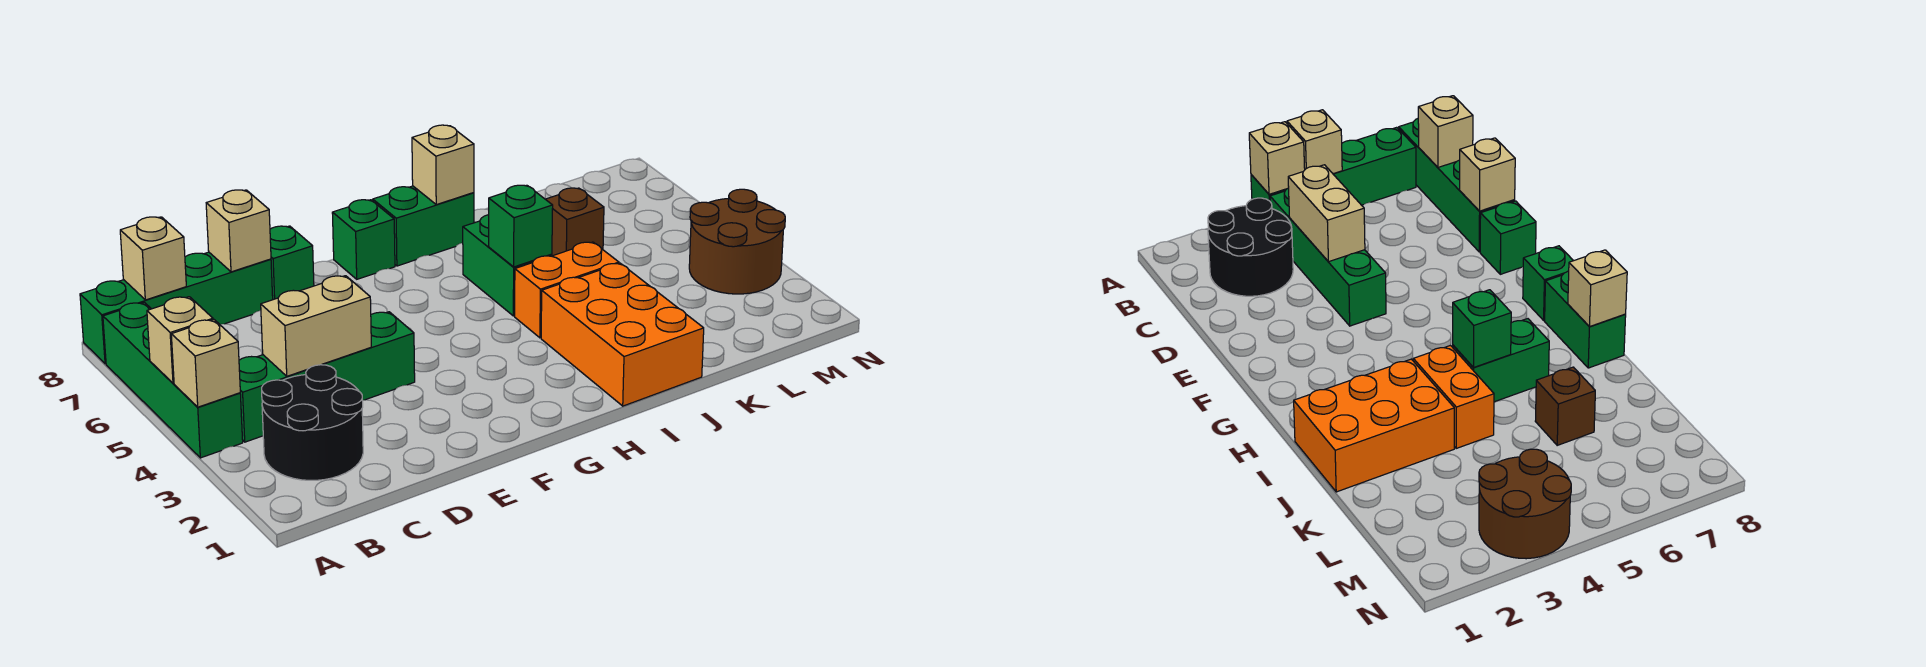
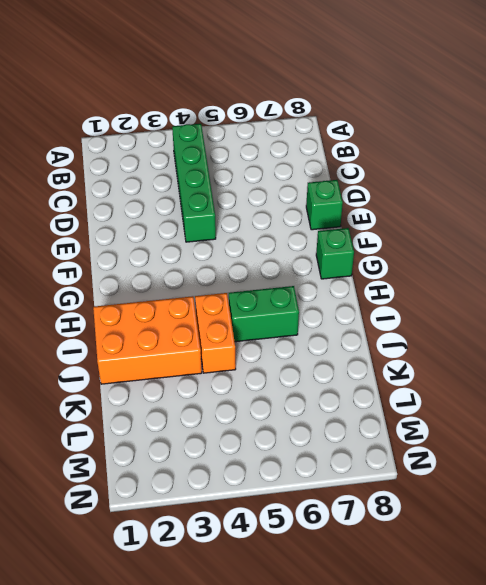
none -> green brick A4:A7 level 1
none -> green brick A8:D8 level 1
none -> black round brick B2:C3 level 1

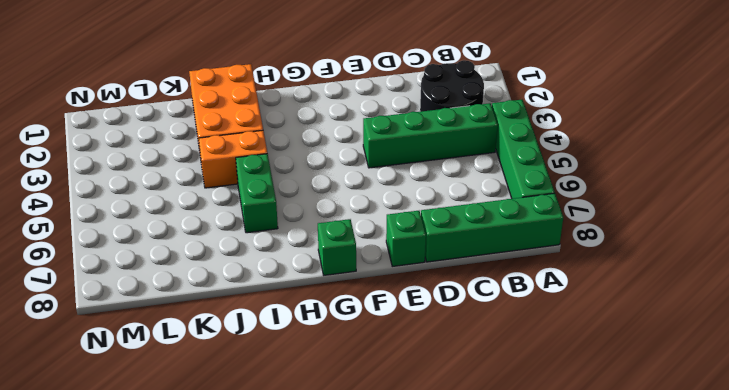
none -> green brick H8:I8 level 1
none -> brown brick K6 level 1
none -> brown round brick M3:N4 level 1

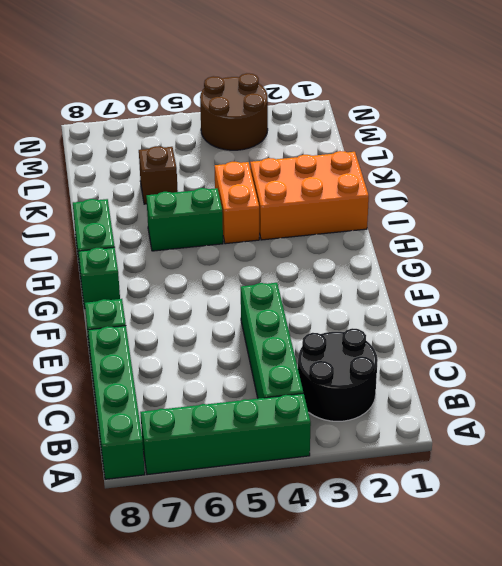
none -> tan brick A4 level 2
none -> tan brick A5 level 2
none -> tan brick B8 level 2

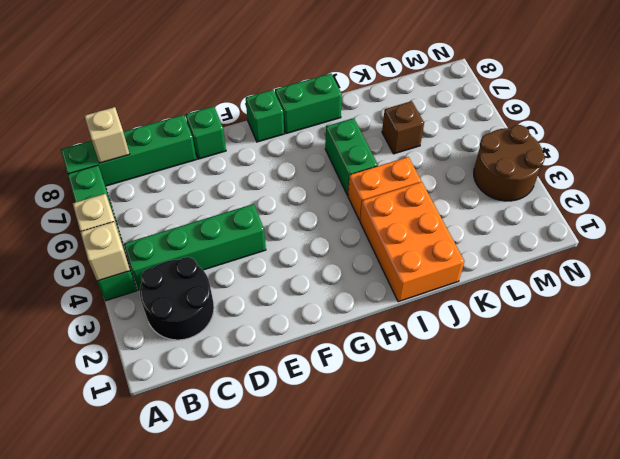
none -> tan brick C4:D4 level 2
none -> tan brick D8 level 2
none -> green brick I5 level 2

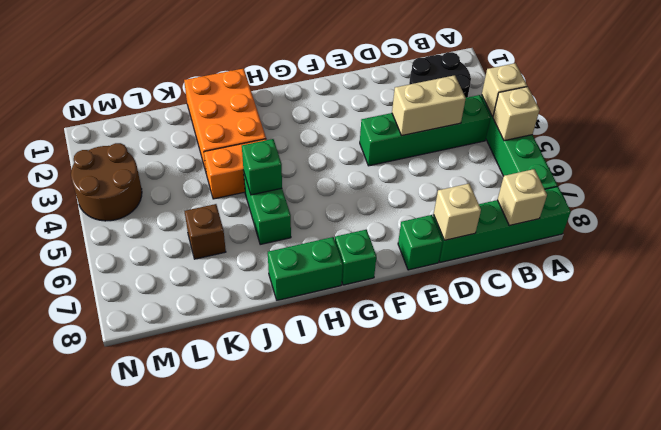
none -> tan brick I8 level 2

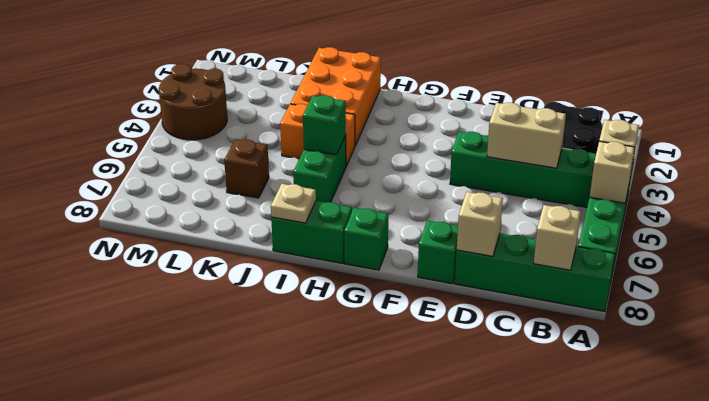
tan plate I8 level 2 -> tan brick I8 level 2

